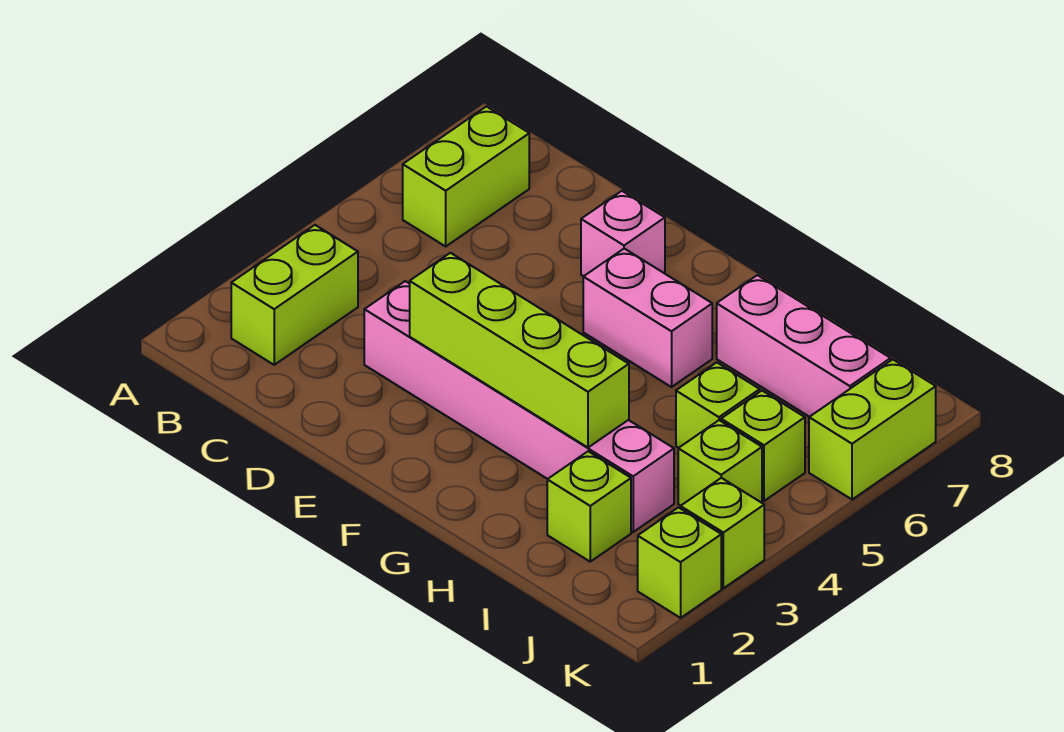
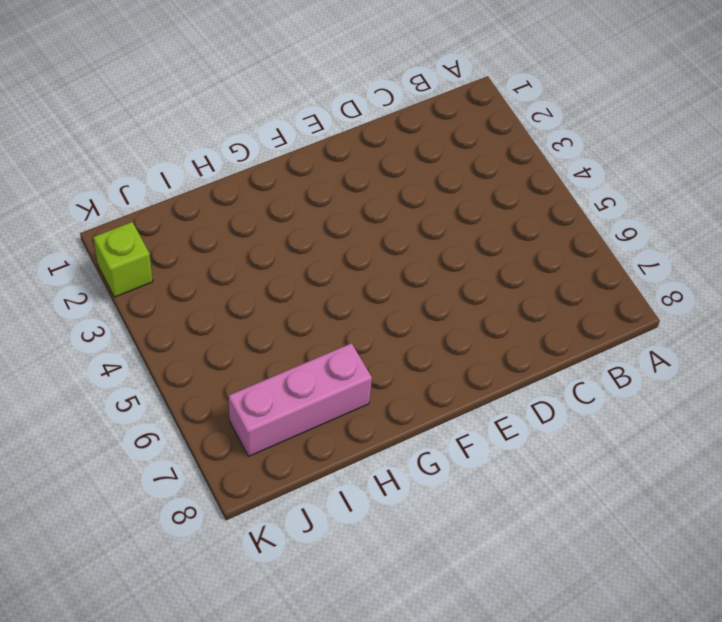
none -> lime brick B2:B3 level 1
none -> lime brick B6:B7 level 1
none -> pink brick D3:I3 level 1

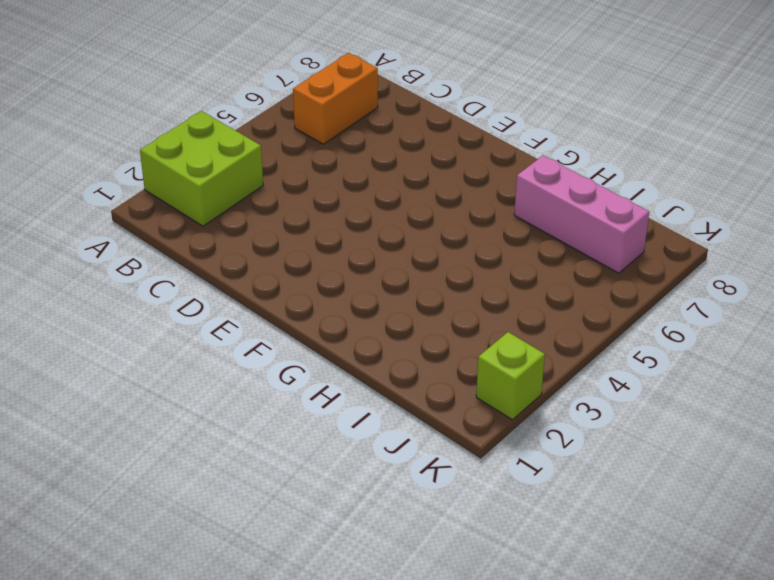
lime brick A2:B3 level 1 -> lime brick B2:B3 level 1
orange brick B6:B7 level 1 -> lime brick B6:B7 level 1
none -> pink brick D3:I3 level 1
none -> pink brick E7 level 1
none -> pink brick F6:G6 level 1

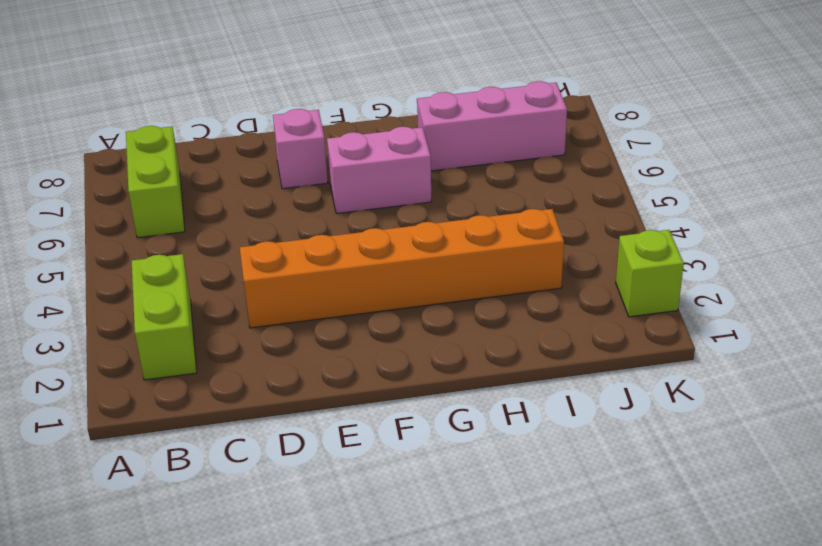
orange brick D3:I3 level 1 -> pink brick D3:I3 level 1
none -> lime brick I2 level 1
none -> lime brick I5 level 1
none -> lime brick J4 level 1

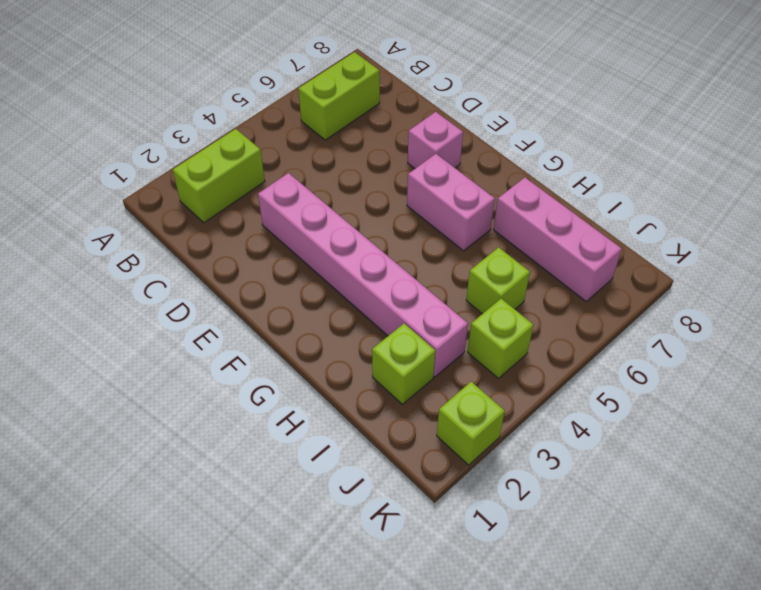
none -> lime brick J5 level 1
none -> lime brick K3 level 1
none -> lime brick K6:K7 level 1

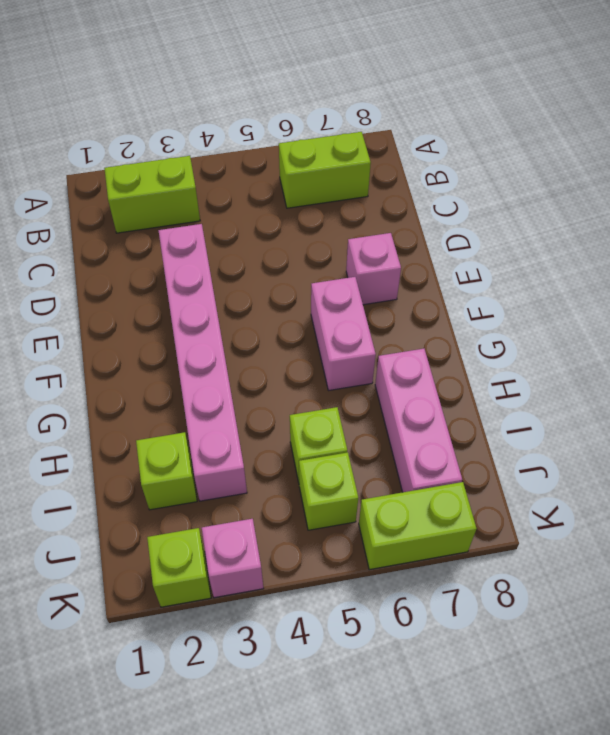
pink brick K3 level 1 -> lime brick K3 level 1
none -> lime brick J4 level 1
none -> lime brick E3:H3 level 2

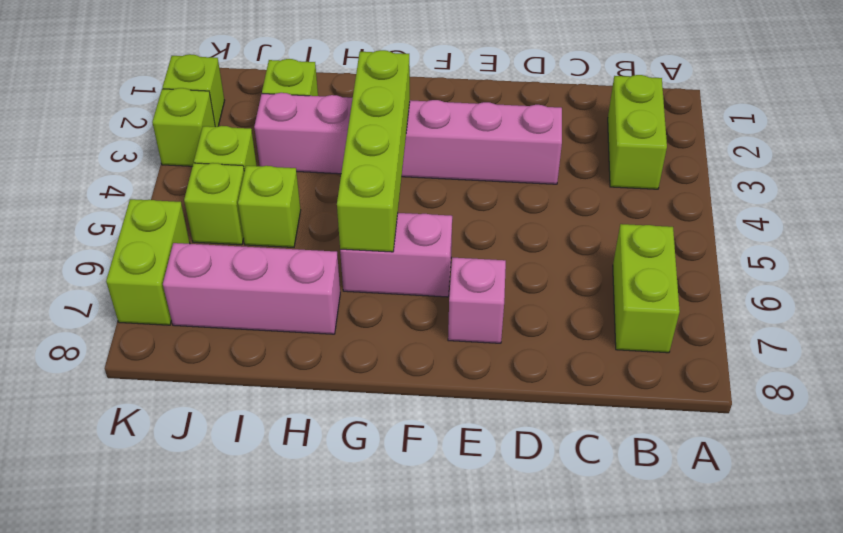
lime brick G3:G6 level 2 -> lime brick E3:H3 level 2

